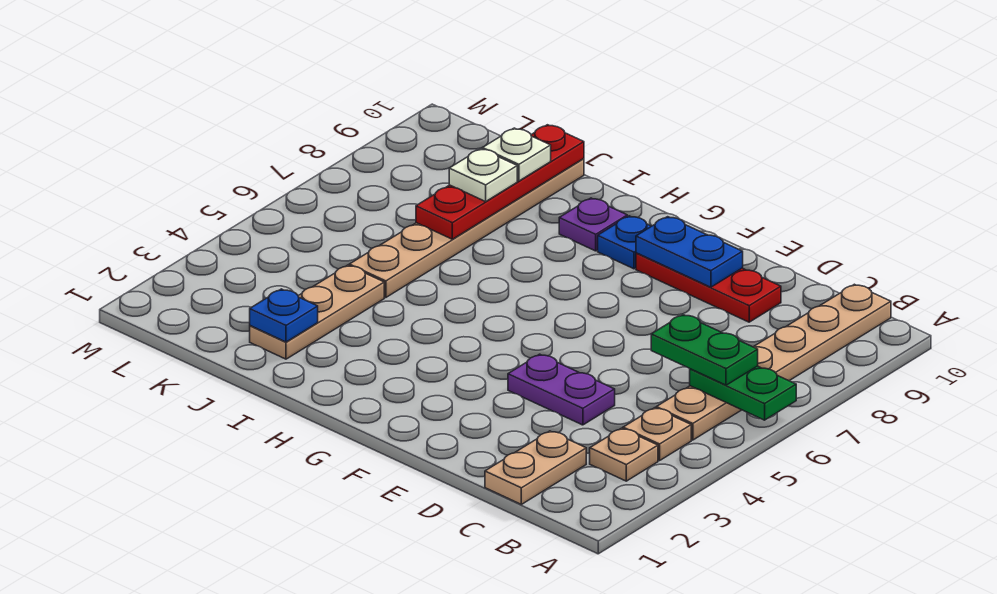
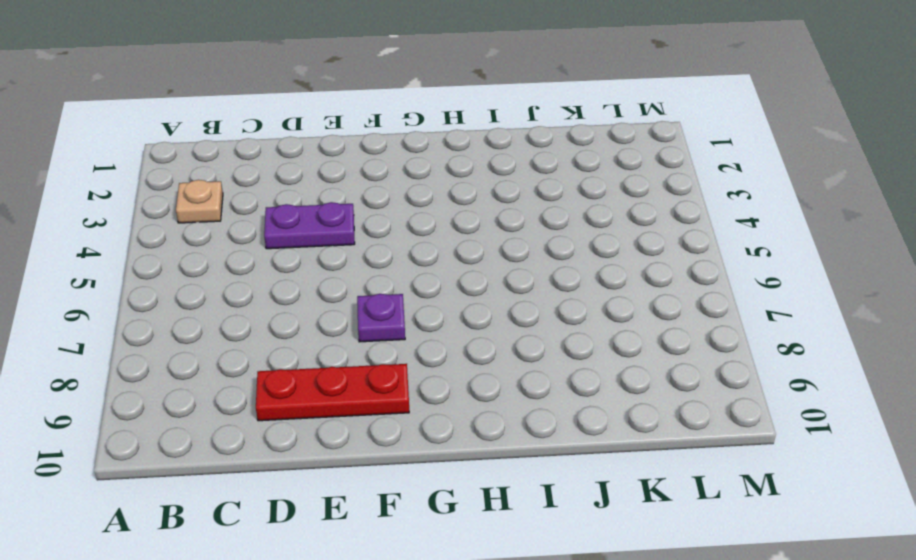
purple plate F7 level 1 -> purple plate H9 level 1
none -> tan plate B4 level 1
none -> tan plate B5:B10 level 1
none -> tan plate C1:C2 level 1

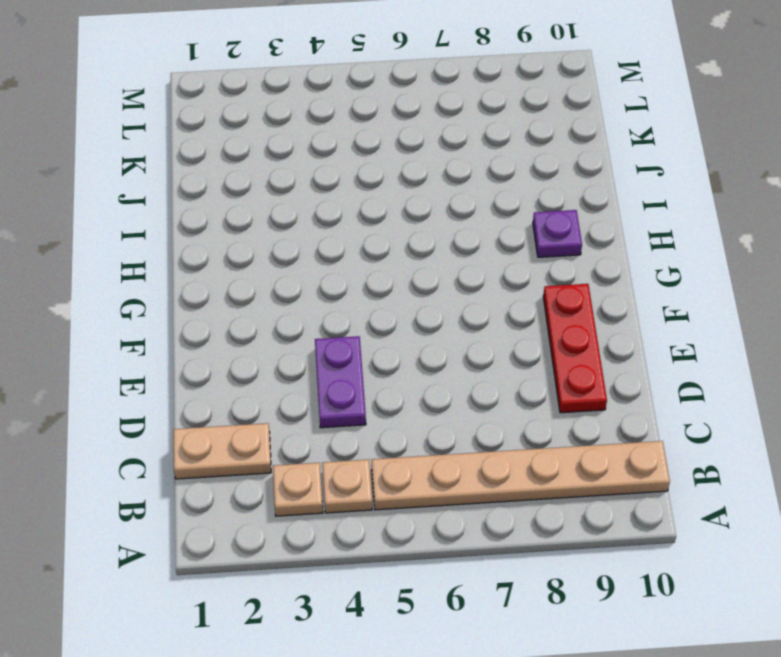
none -> blue plate G9 level 1
none -> tan plate J2:J4 level 1
none -> tan plate J5:J10 level 1

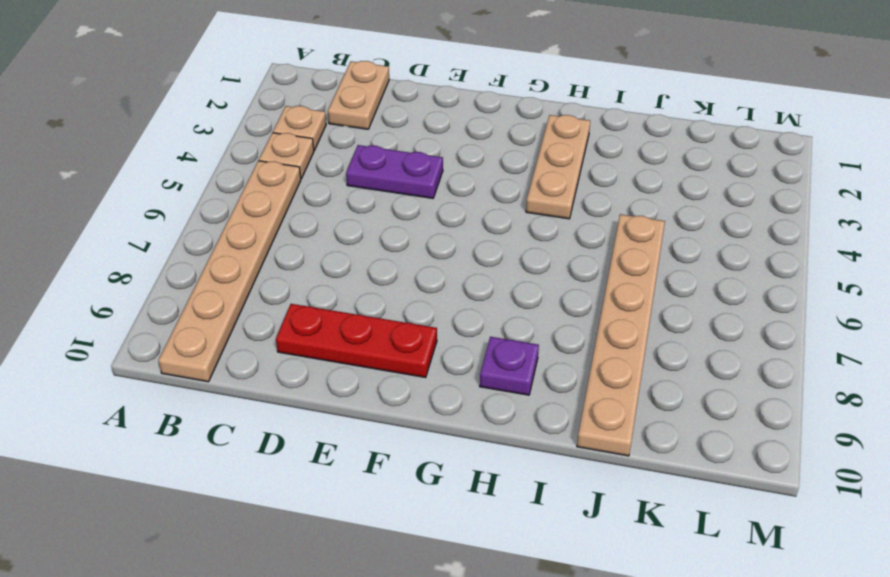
tan plate H2:H4 level 1 -> tan plate J2:J4 level 1
none -> blue plate G9 level 1
none -> green plate A6:B6 level 2
none -> blue plate E9:F9 level 2

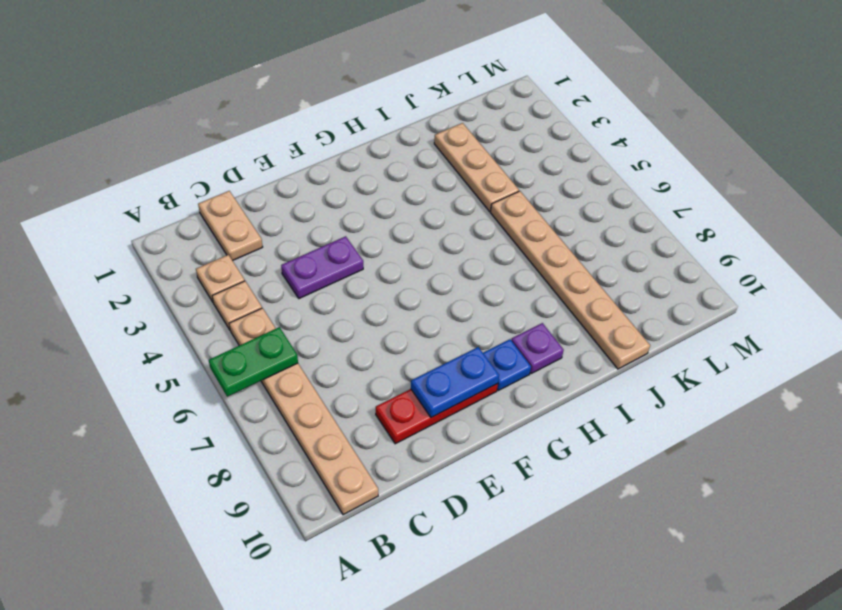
none -> blue plate J2 level 2
none -> red plate J7:J10 level 2
none -> green plate B6:C6 level 3

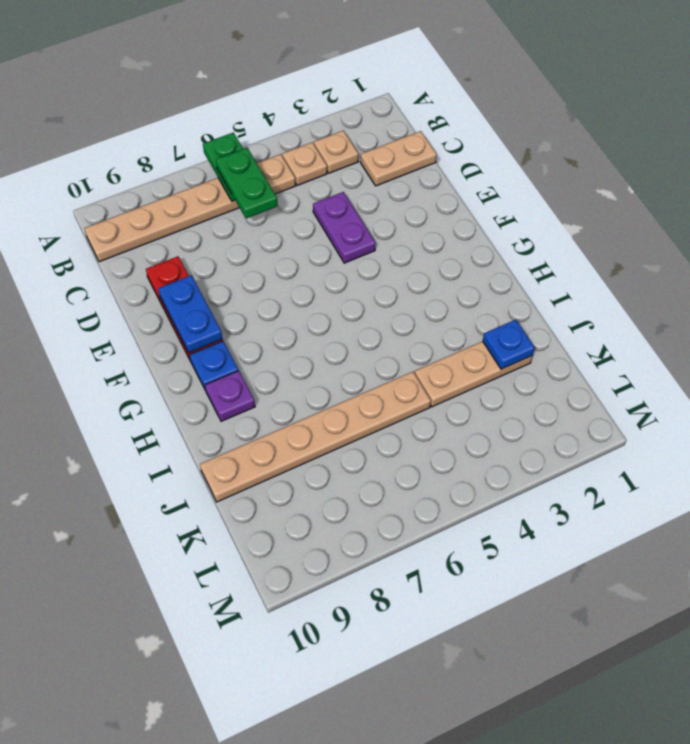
none -> red plate J7:J10 level 2
none -> white plate J8 level 3
none -> white plate J9 level 3

